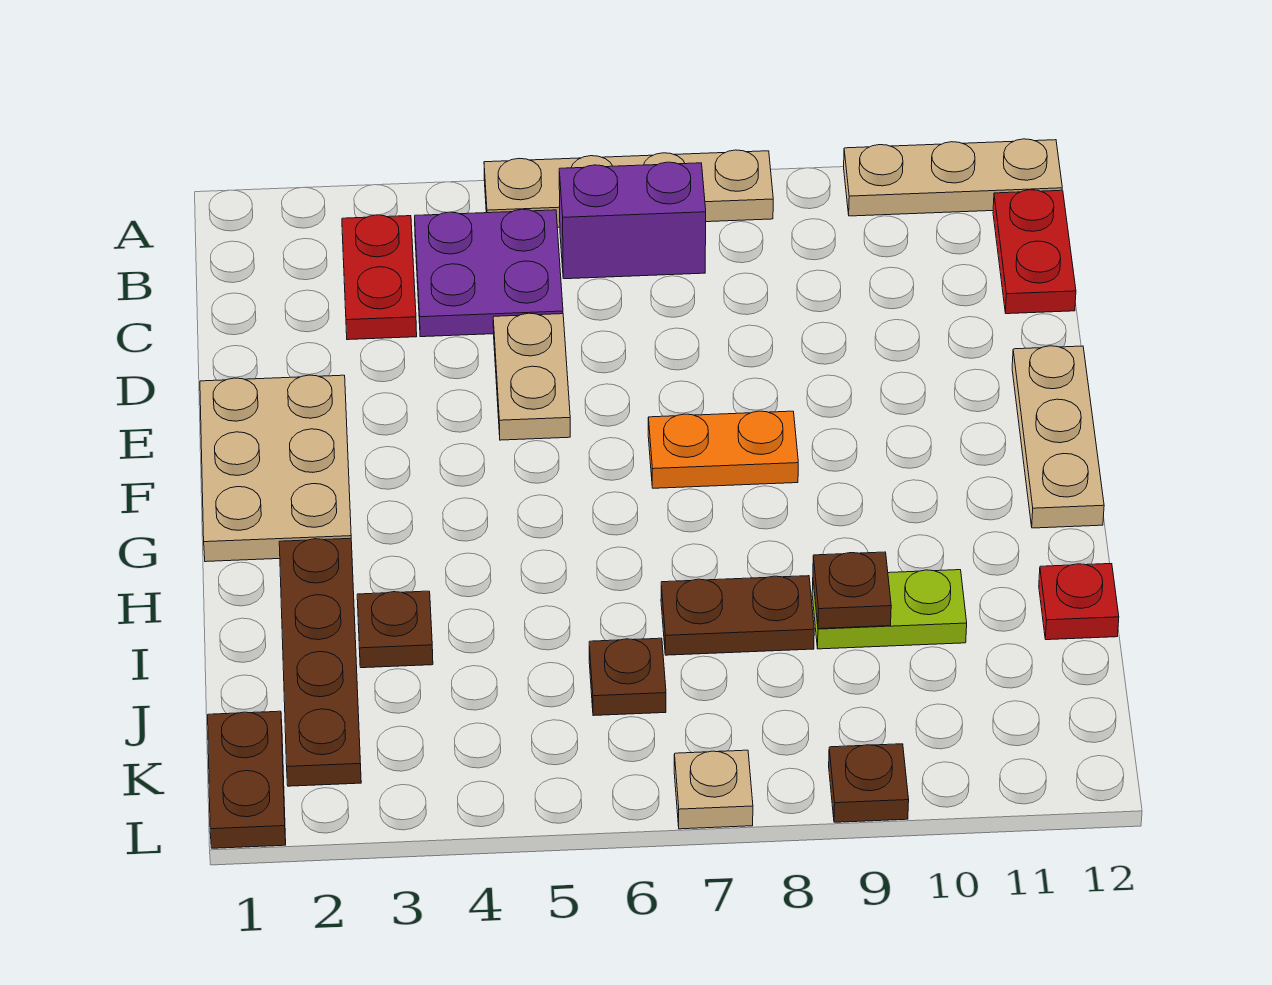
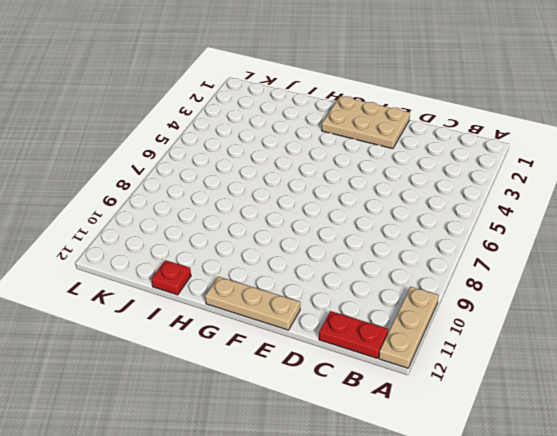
none -> tan plate A5:A8 level 1
none -> red plate B3:C3 level 1
none -> purple plate B4:C5 level 1

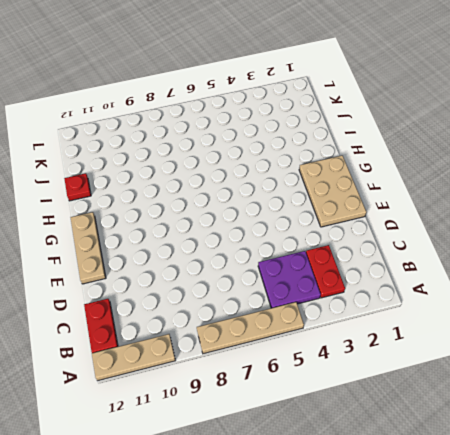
none -> purple brick B6:B7 level 1
none -> tan plate D5:E5 level 1
none -> orange plate F7:F8 level 1

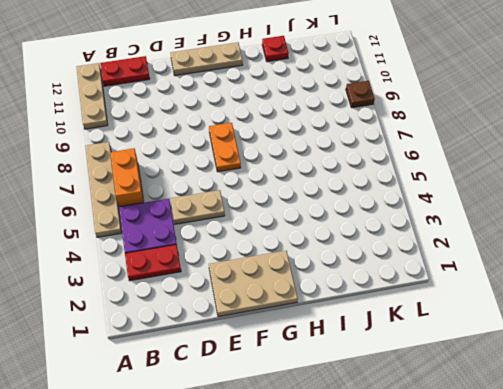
orange brick B6:B7 level 1 -> purple brick B6:B7 level 1
none -> brown plate H2:K2 level 1
none -> brown plate I3 level 1
none -> brown plate I7:I8 level 1

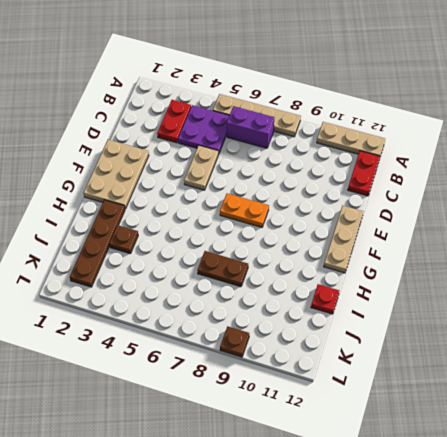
none -> lime plate I9:I10 level 1
none -> brown plate J6 level 1
none -> brown plate K1:L1 level 1

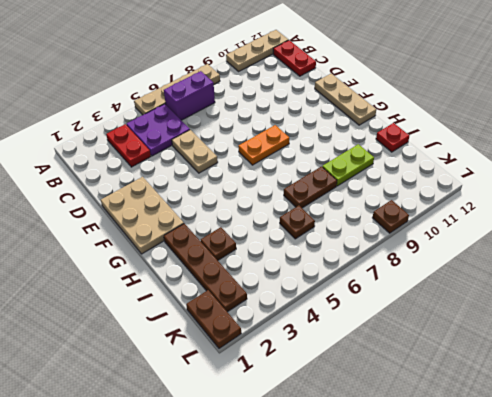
none -> tan plate L7 level 1
none -> brown plate I9 level 2

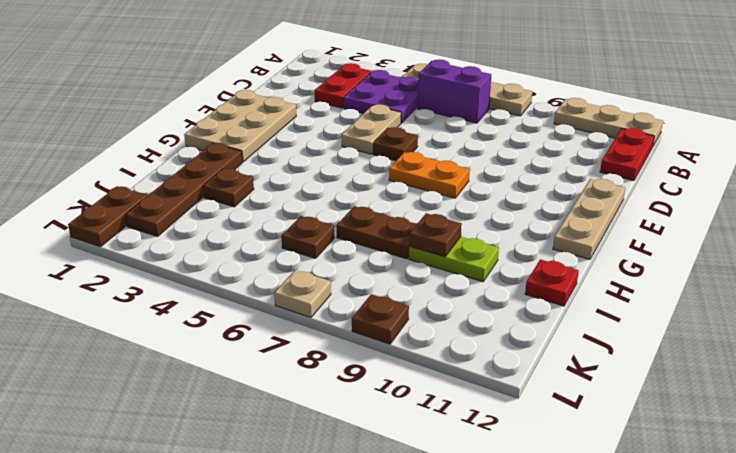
brown plate E6 level 1 -> none

